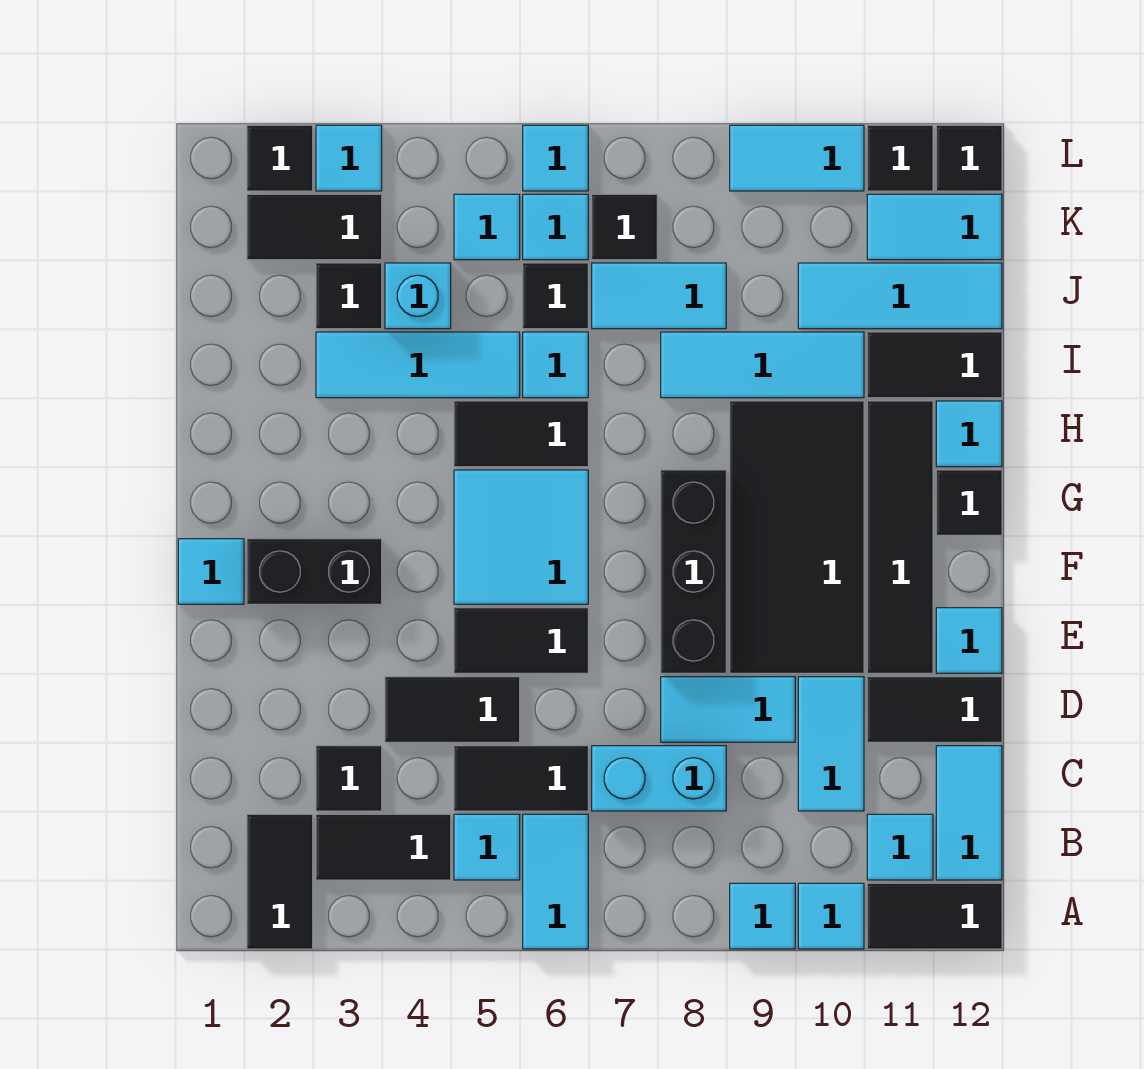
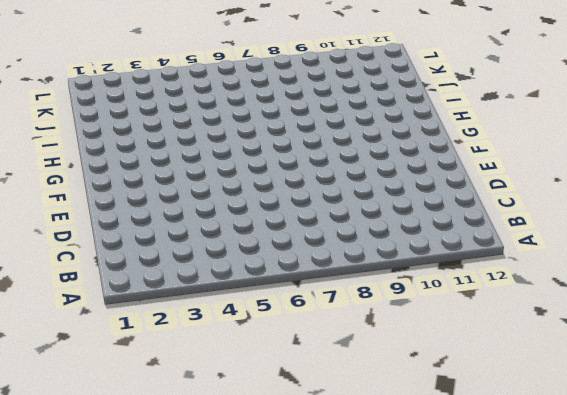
none -> black tile A2:B2 level 1
none -> cyan tile A6:B6 level 1
none -> cyan tile A9 level 1
none -> cyan tile A10 level 1

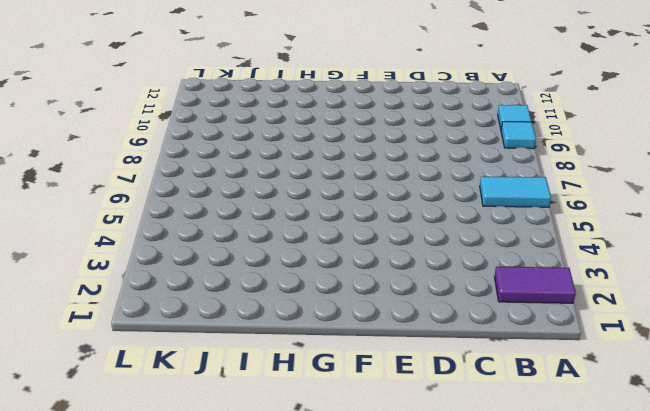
purple tile A2:B2 level 1 -> black tile A2:B2 level 1
none -> black tile A11:A12 level 1
none -> black tile B3:B4 level 1
none -> cyan tile B5 level 1
none -> cyan tile B11 level 1

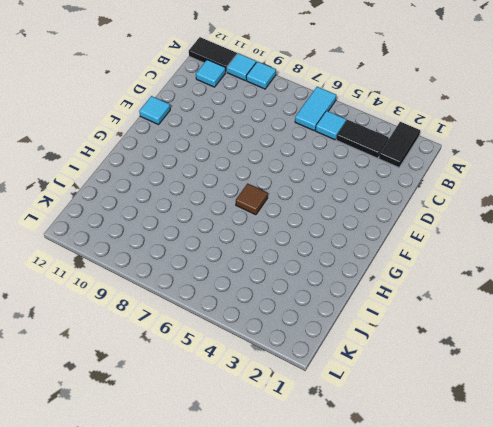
brown tile G6 level 1 -> cyan tile F5:G6 level 1
none -> cyan tile B12:C12 level 1
none -> black tile C3 level 1
none -> black tile C5:C6 level 1
none -> cyan brick C7:C8 level 1

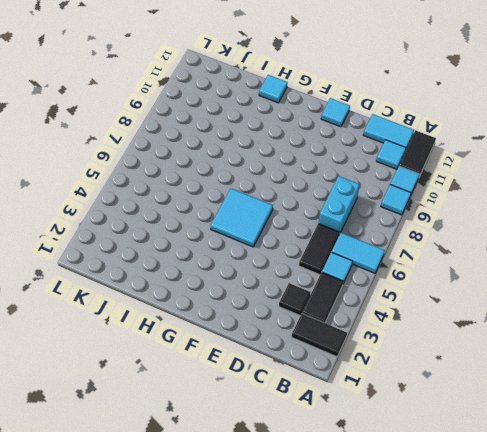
none -> cyan tile C10:D10 level 1
none -> black tile D4:D5 level 1
none -> cyan tile D8:D9 level 1
none -> black tile D11:D12 level 1

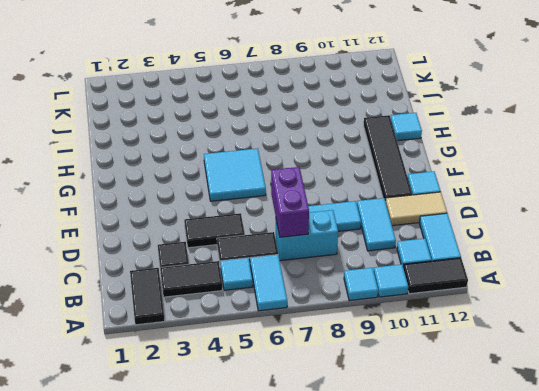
purple brick C7:D7 level 2 -> none
tan tile D11:D12 level 1 -> black tile D11:D12 level 1
none -> black tile E5:E6 level 1
none -> black brick E8:G8 level 1
none -> black tile E9:H10 level 1
none -> cyan tile F1 level 1

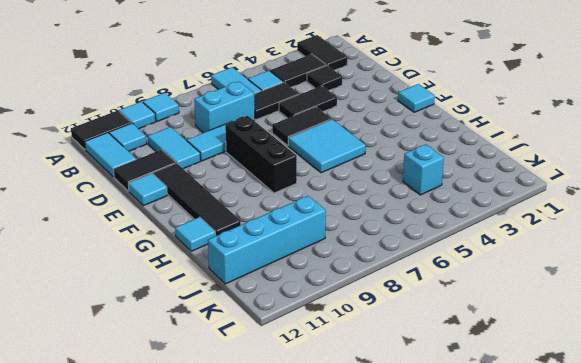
cyan brick J9:J12 level 1 -> cyan tile J10:J12 level 1
none -> black tile E9:H10 level 1
none -> black brick F2:F3 level 1
none -> black tile G12 level 1
none -> black tile H5:H6 level 1

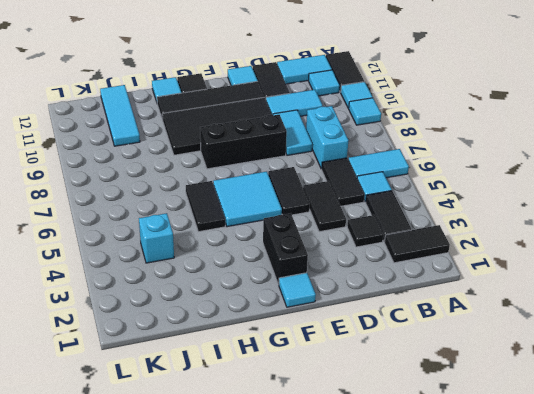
none -> cyan tile I3:I5 level 1
none -> cyan tile I6 level 1
none -> cyan tile I8:I10 level 1
none -> black tile I11:I12 level 1

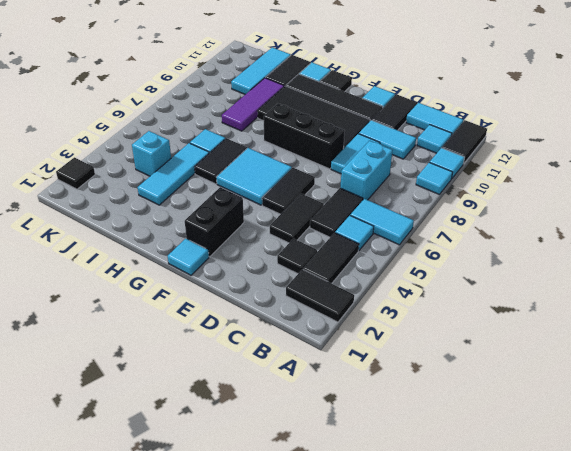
purple tile I8:I10 level 1 -> cyan tile I8:I10 level 1
none -> black tile J3 level 1
none -> black tile J6 level 1
none -> cyan tile J7:J8 level 1
none -> black tile K2:K3 level 1

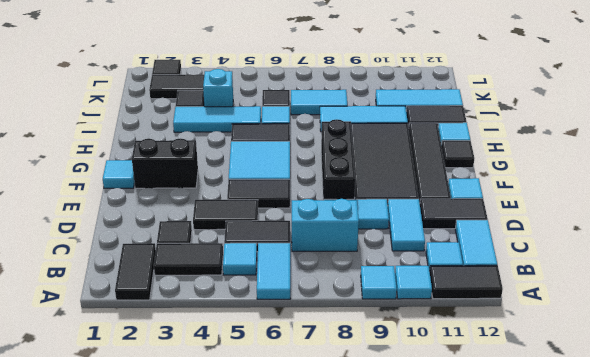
none -> cyan tile K5 level 1
none -> cyan tile K6 level 1
none -> black tile K7 level 1
none -> cyan tile K11:K12 level 1

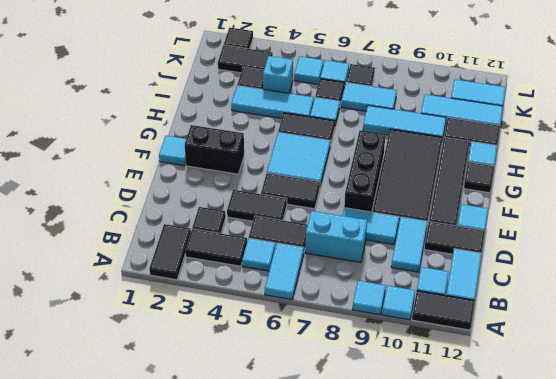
none -> cyan tile L3 level 1
none -> cyan tile L6 level 1
none -> cyan tile L9:L10 level 1
none -> black tile L11 level 1

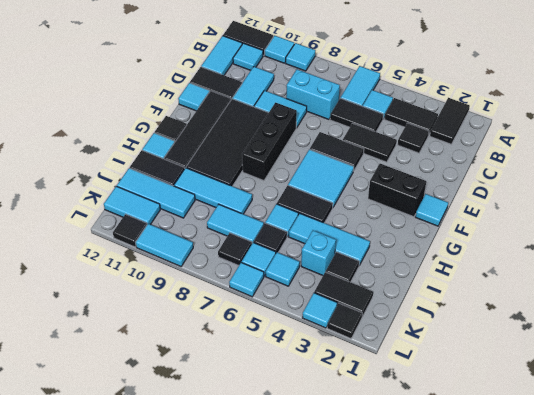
none -> black tile L12 level 1

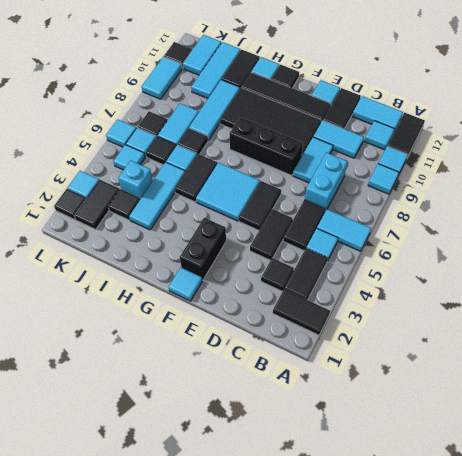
black tile I7 level 1 -> black tile L12 level 1

